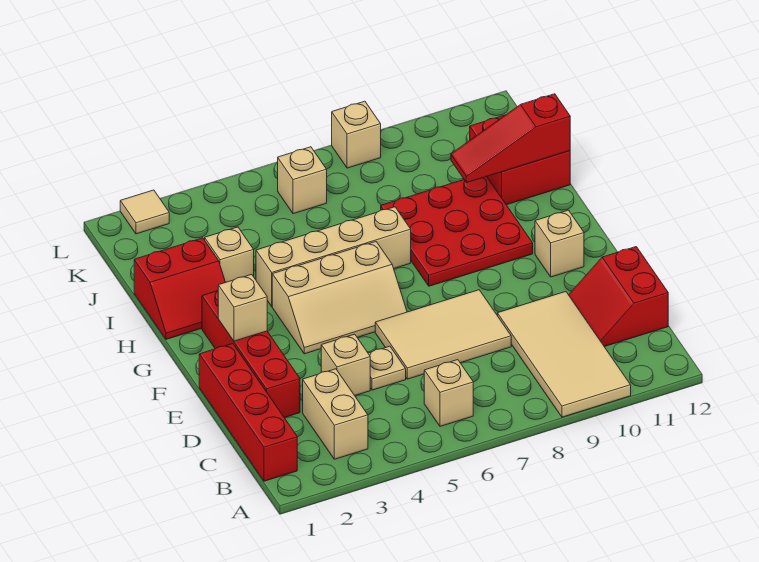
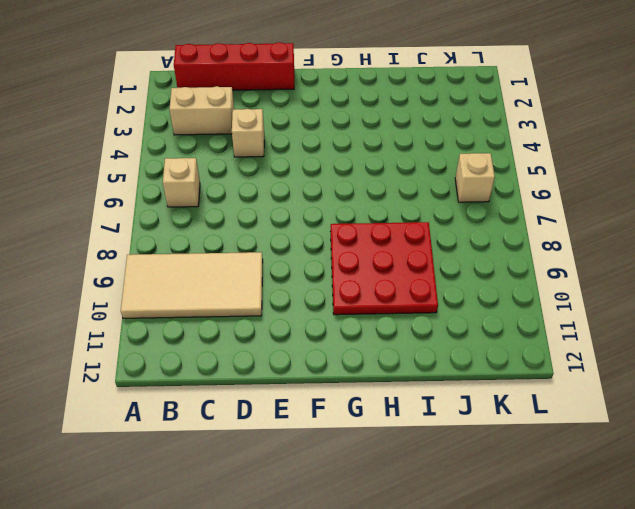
none -> red slope C11:D12 level 1 top 12
none -> red brick D2:G2 level 1
none -> tan plate D5 level 1

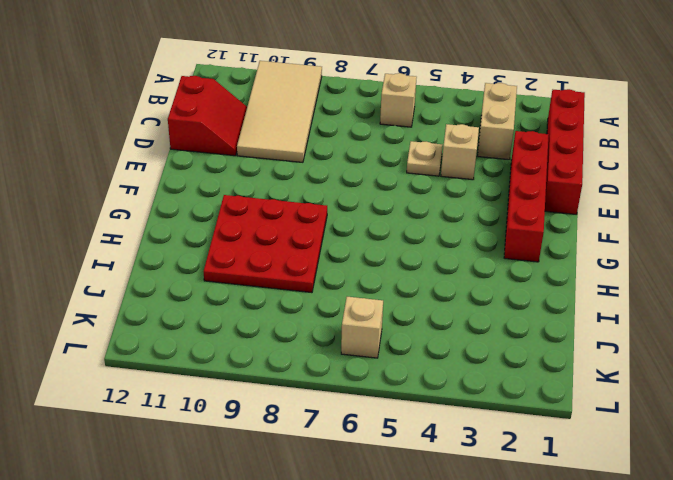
none -> tan tile D6:E8 level 1
none -> tan slope F4:G6 level 1 top G
none -> tan brick F11 level 1

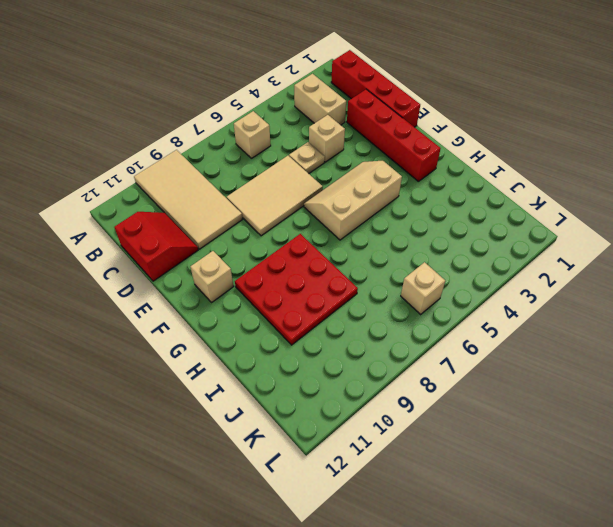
none -> red slope H1:I2 level 1 top I
none -> tan brick H4:H7 level 1
none -> tan brick I3 level 1

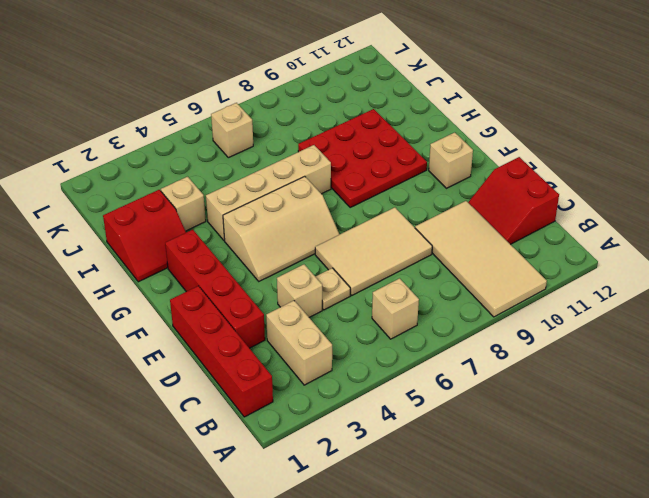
none -> red brick I11:J12 level 1
none -> tan tile L2 level 1
none -> tan brick L8 level 1

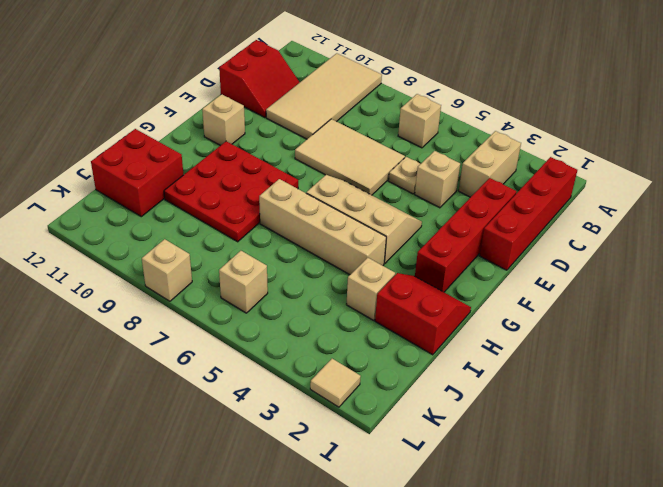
none -> tan brick F2 level 2
none -> red slope I10:I12 level 2 top 12

